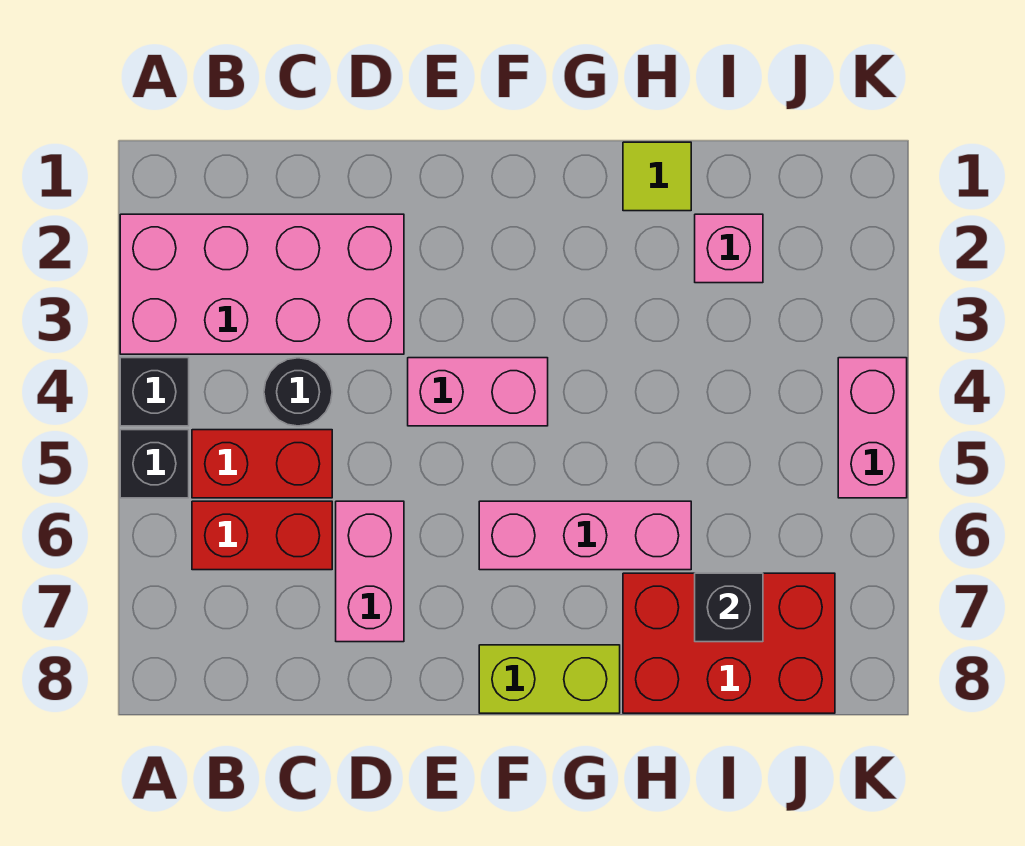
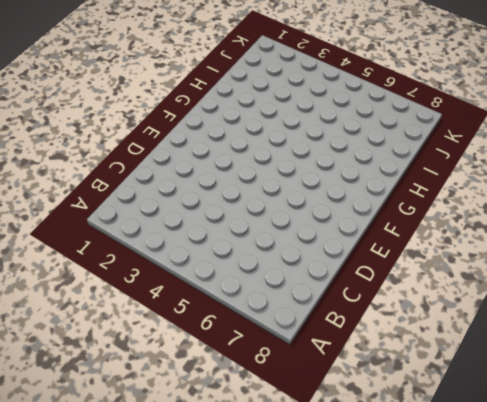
none -> pink brick A2:D3 level 1
none -> black brick A4 level 1
none -> black brick A5 level 1

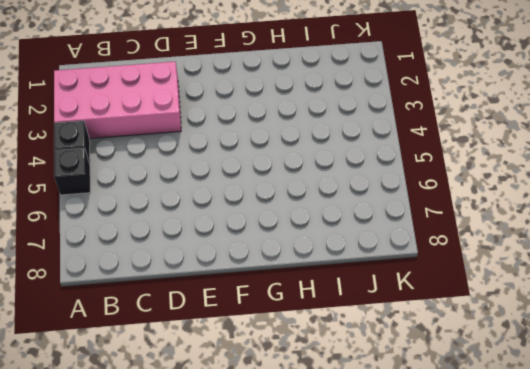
none -> red brick B5:C5 level 1
none -> red brick B6:C6 level 1
none -> black round brick C4 level 1

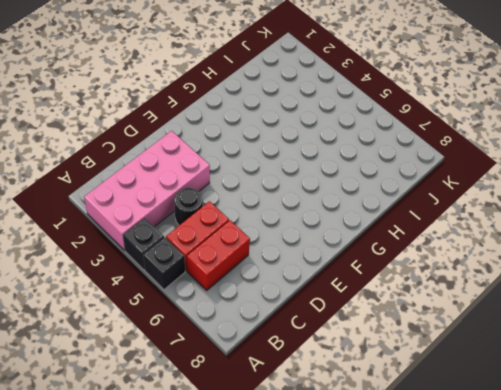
none -> pink brick D6:D7 level 1
none -> pink brick E4:F4 level 1
none -> pink brick F6:H6 level 1

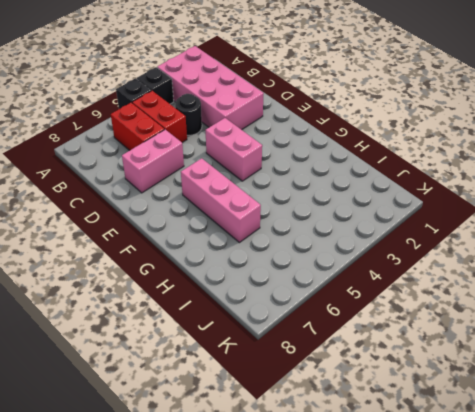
none -> lime brick F8:G8 level 1
none -> lime tile H1 level 1
none -> red brick H7:J8 level 1

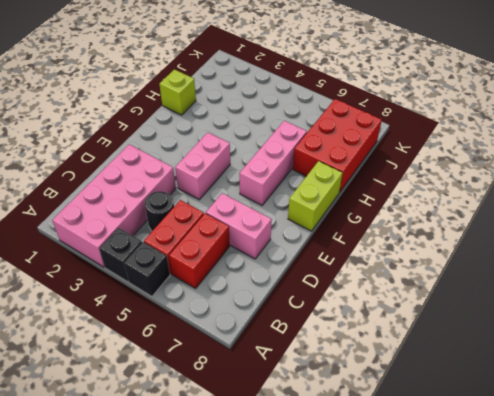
lime brick H1 level 1 -> lime tile H1 level 1
none -> pink brick I2 level 1
none -> pink brick K4:K5 level 1
none -> black brick I7 level 2

